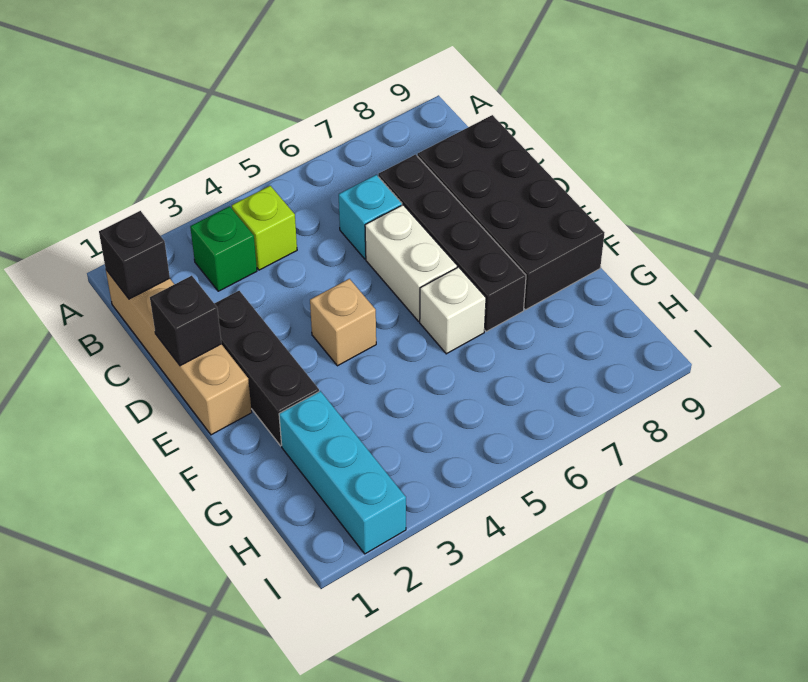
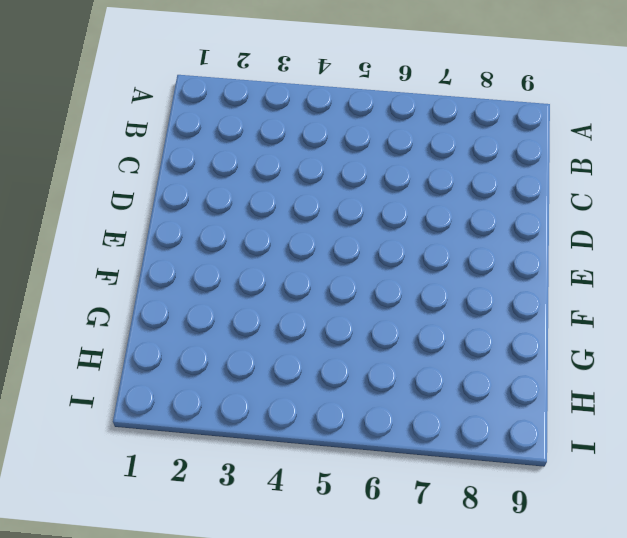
none -> tan brick B1:E1 level 1
none -> green brick B3 level 1
none -> lime brick B4 level 1

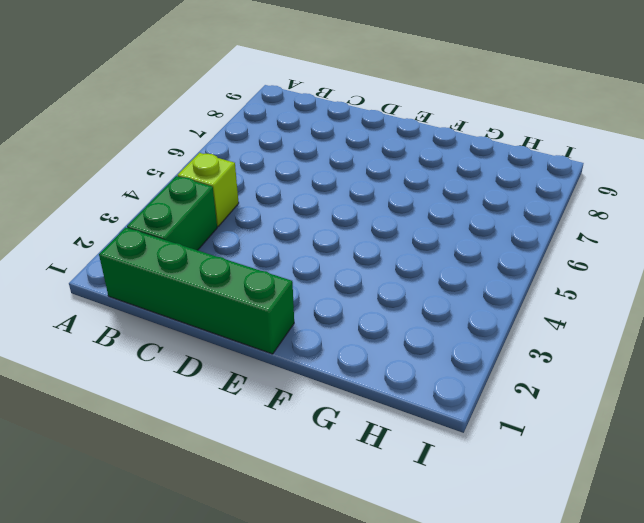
green brick B1:E1 level 1 -> tan brick B1:E1 level 1
green brick B2:B3 level 1 -> green brick B3 level 1
none -> cyan brick C6 level 1
none -> black brick C7:F7 level 1
none -> black brick C8:F9 level 1

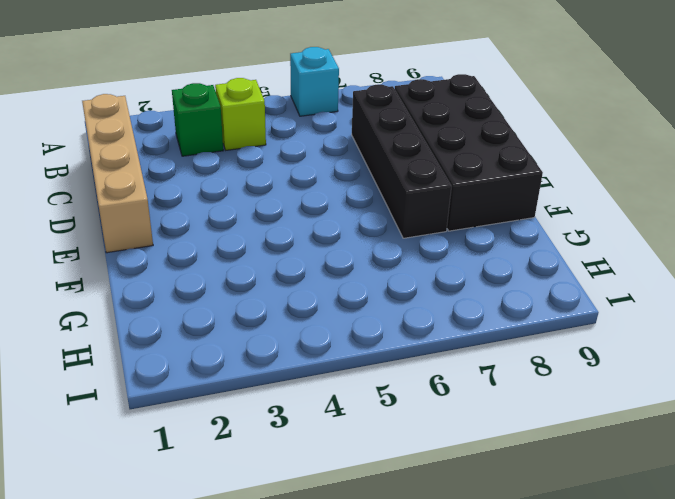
cyan brick A6 level 1 -> cyan brick C6 level 1
none -> black brick D2:F2 level 1
none -> white brick D6:E6 level 1
none -> tan brick E4 level 1

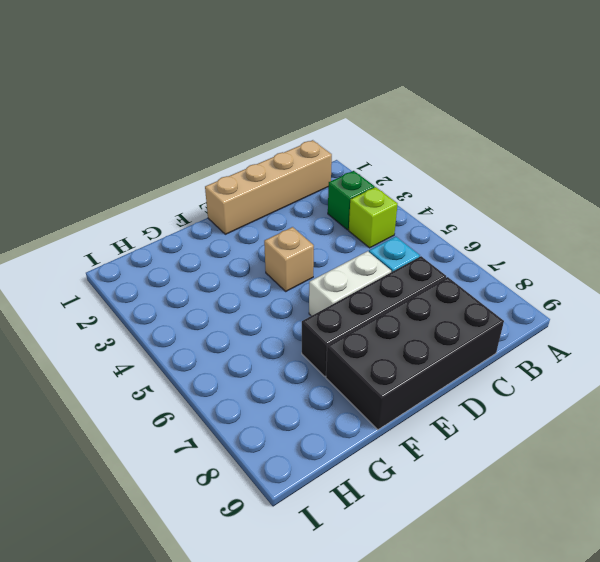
none -> black brick D2:F2 level 1
none -> white brick F6 level 1
none -> cyan brick G2:I2 level 1

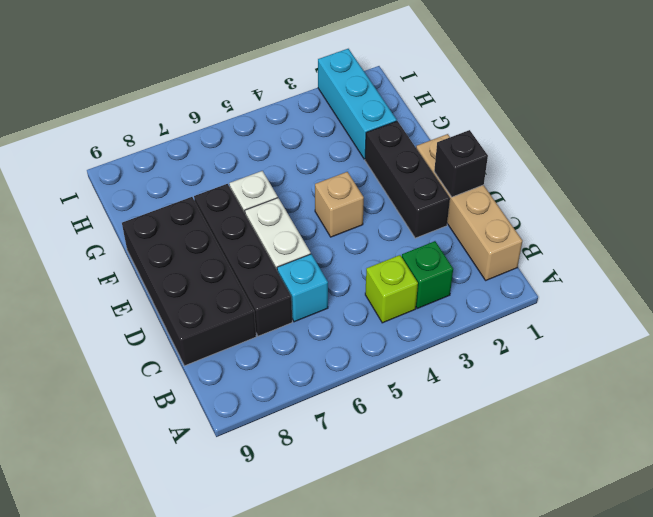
none -> black brick B1 level 2

